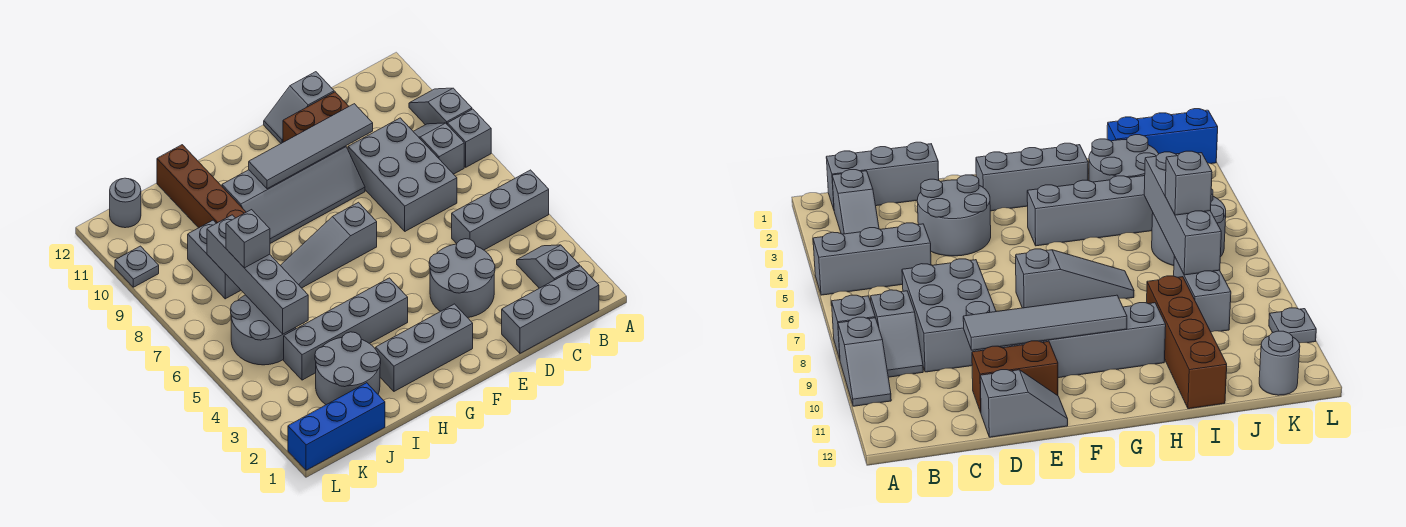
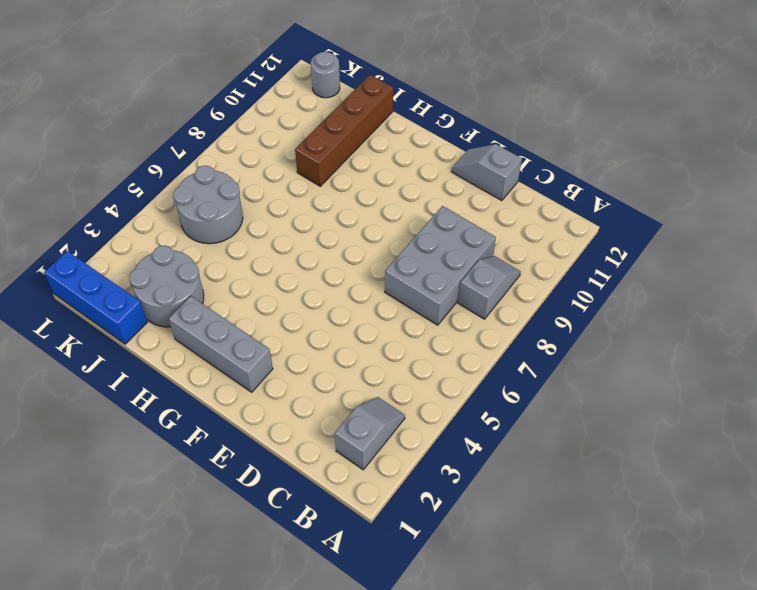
none -> grey brick A5:C5 level 1
none -> grey brick A8 level 1
none -> grey slope A9:A10 level 1 top 9

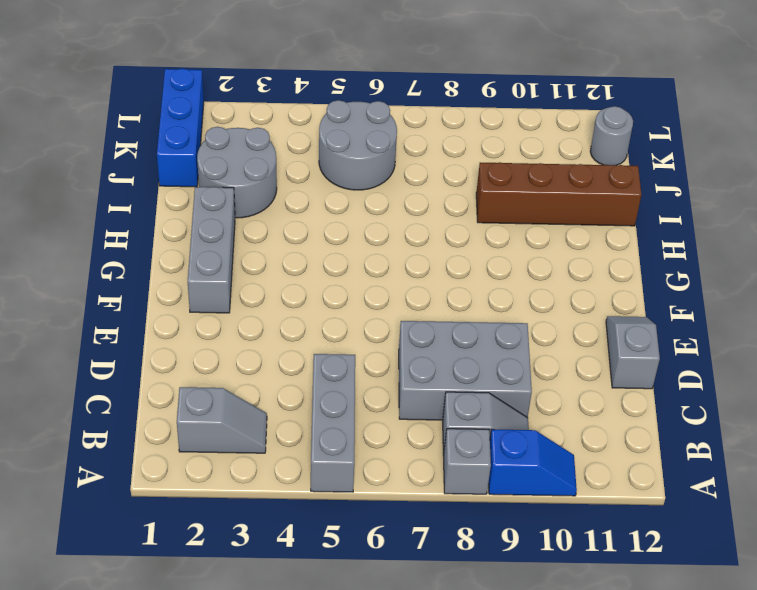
blue slope A9:A10 level 1 top 9 -> grey slope A9:A10 level 1 top 9
none -> grey brick B1:D1 level 1
none -> grey round brick D3:E4 level 1
none -> brown brick D11:E11 level 1

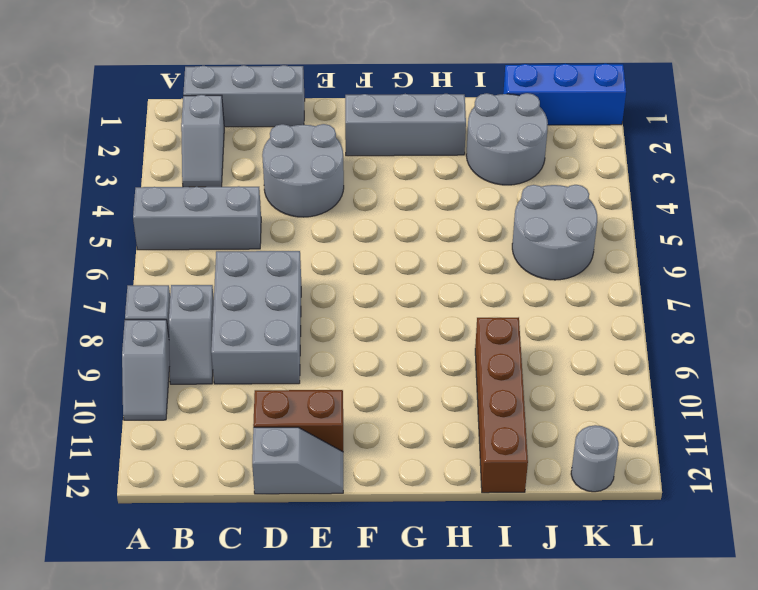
none -> grey slope E9:H10 level 1 top 10
none -> grey slope F7:H7 level 1 top F
none -> grey brick G4:J4 level 1

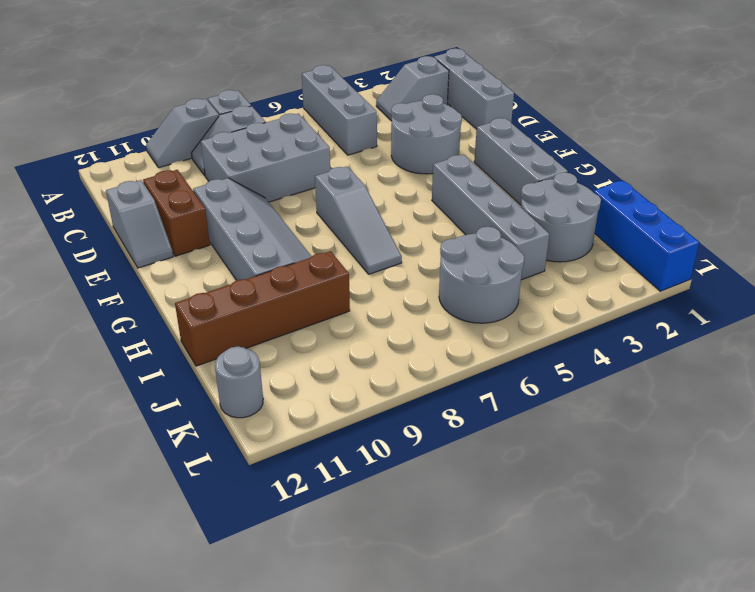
none -> grey brick J8:J9 level 1
none -> grey plate L10 level 1
none -> grey tile D10:G10 level 2

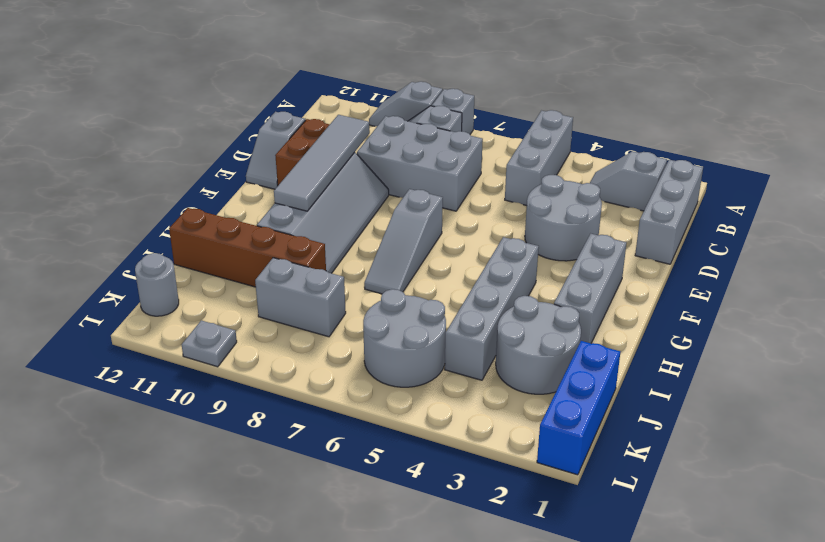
none -> grey brick J5:J8 level 2
none -> grey brick J7 level 3

